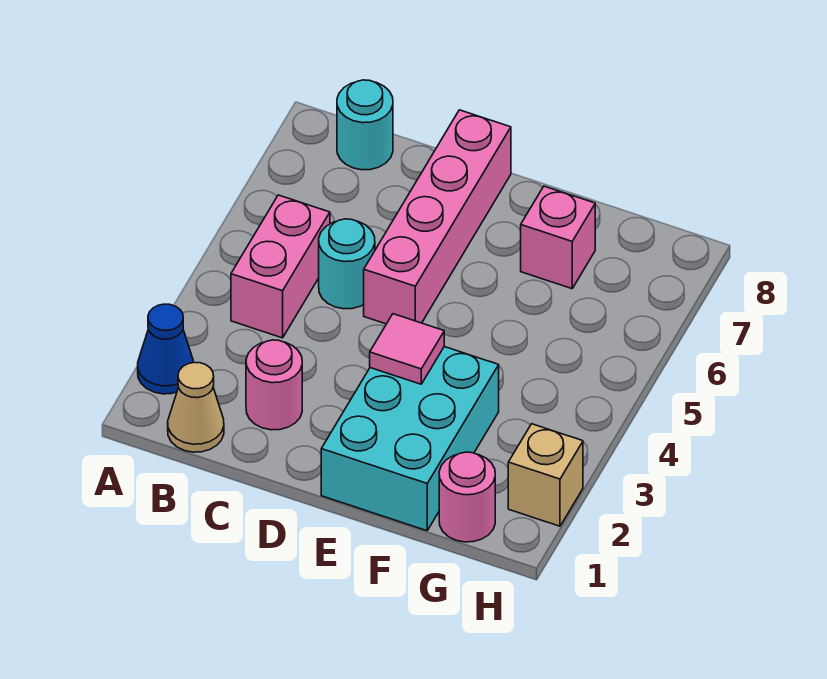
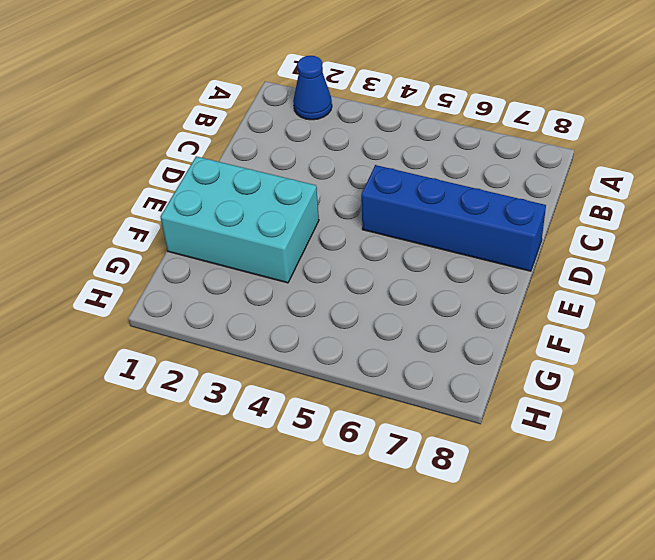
blue brick D5:D8 level 1 -> pink brick D5:D8 level 1
none -> tan cone B1 level 1
none -> pink brick B4:B5 level 1
none -> cyan round brick B8 level 1

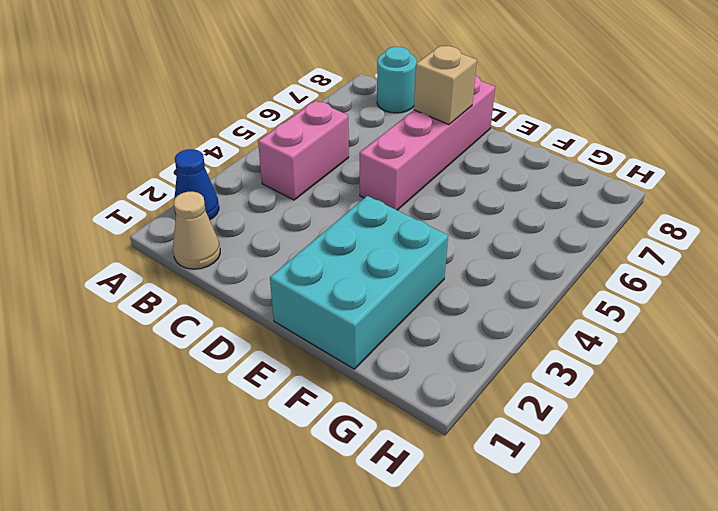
tan brick D7 level 2 -> tan brick H2 level 1
none -> pink round brick C2 level 1
none -> cyan round brick C5 level 1
none -> pink brick F7 level 1

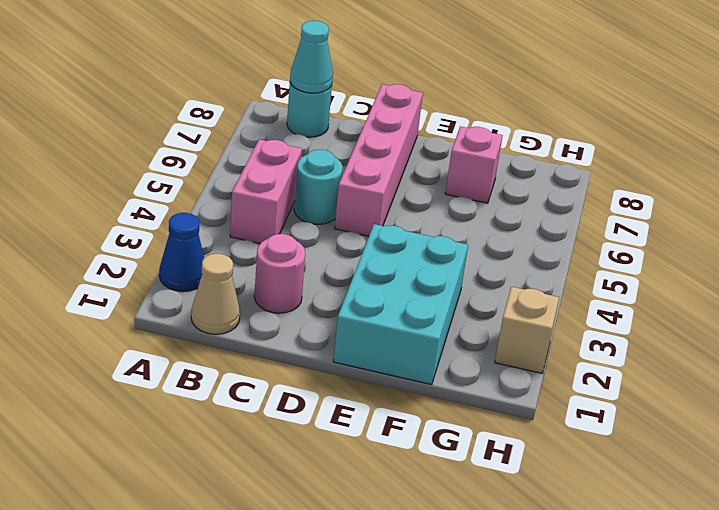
cyan cone B8 level 2 -> none
none -> pink round brick G1 level 1
none -> pink tile E3 level 2

